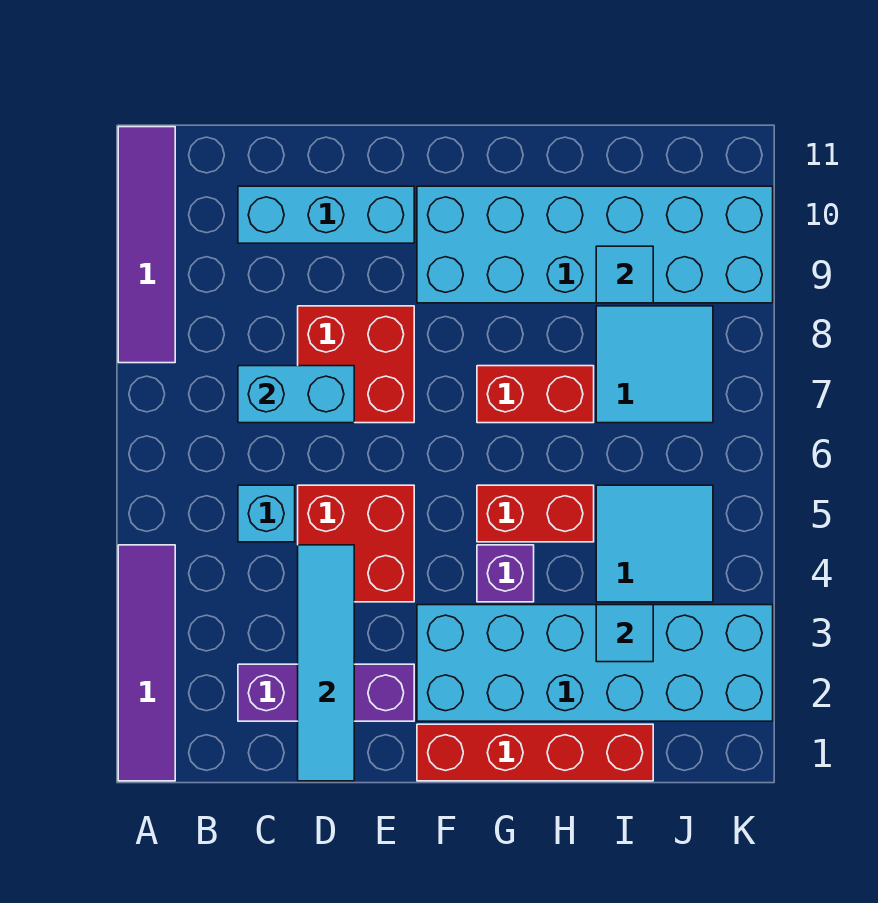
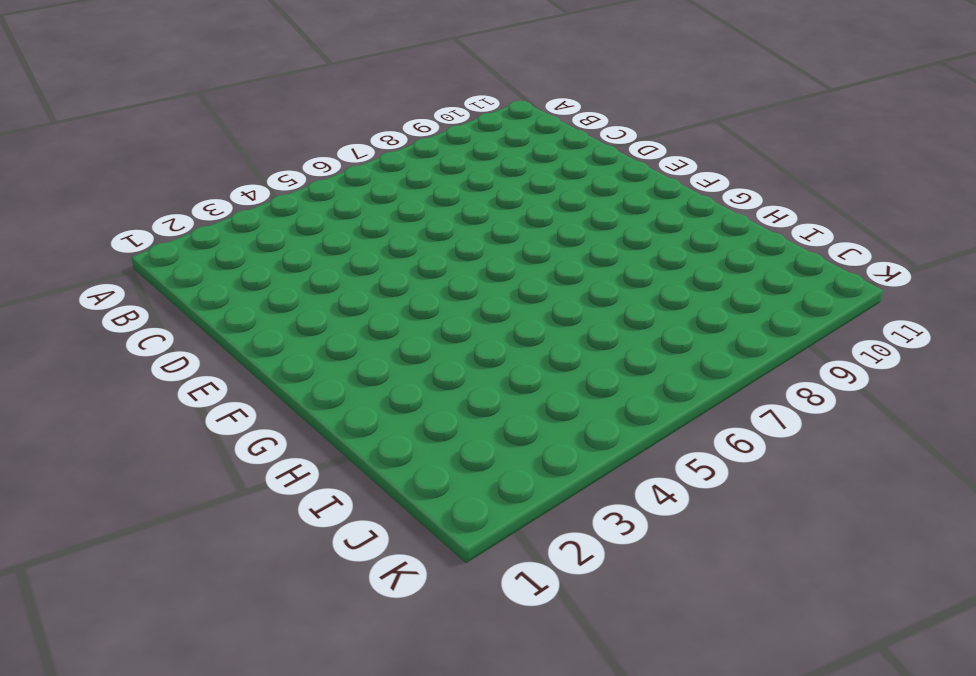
none -> purple tile A1:A4 level 1
none -> purple tile A8:A11 level 1
none -> purple brick C2:E2 level 1

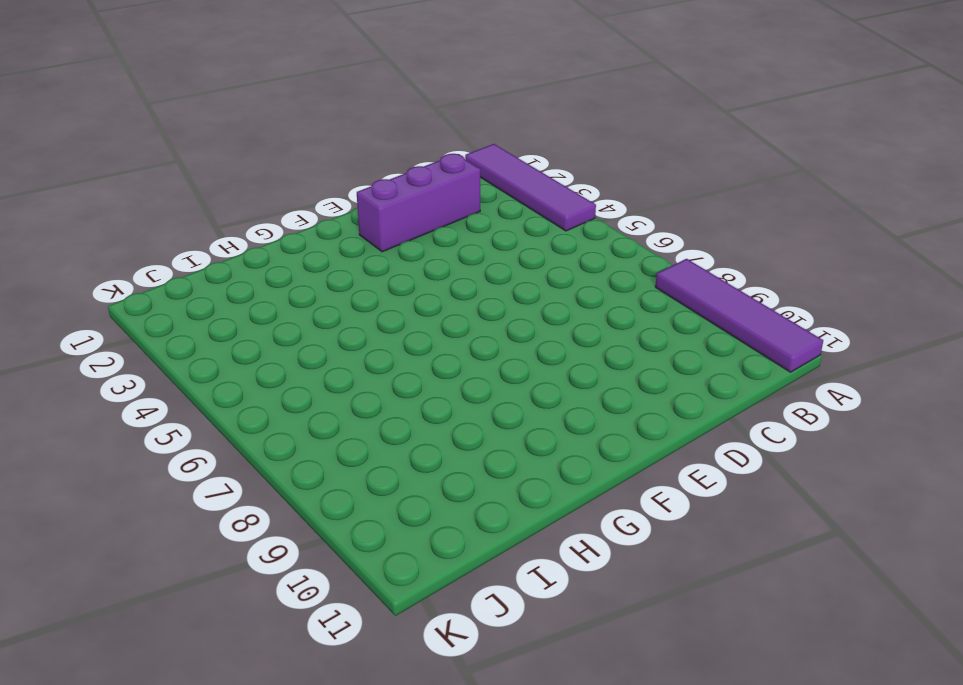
none -> cyan brick C5 level 1
none -> cyan brick C10:E10 level 1
none -> red brick D4:E5 level 1

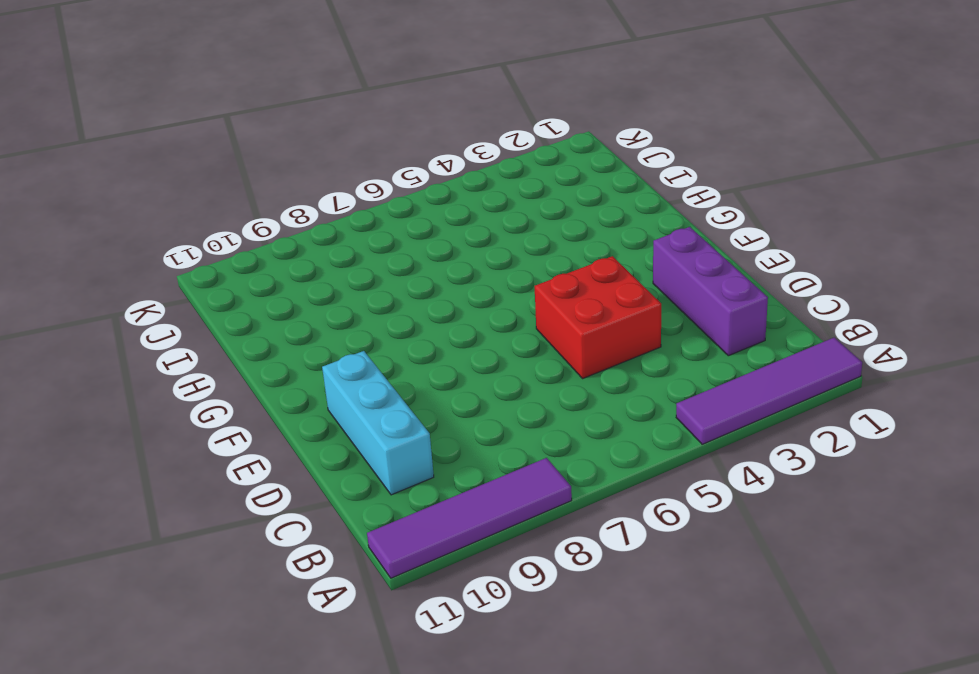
none -> cyan brick C5 level 1
none -> red brick D7:E8 level 1
none -> red brick F1:I1 level 1

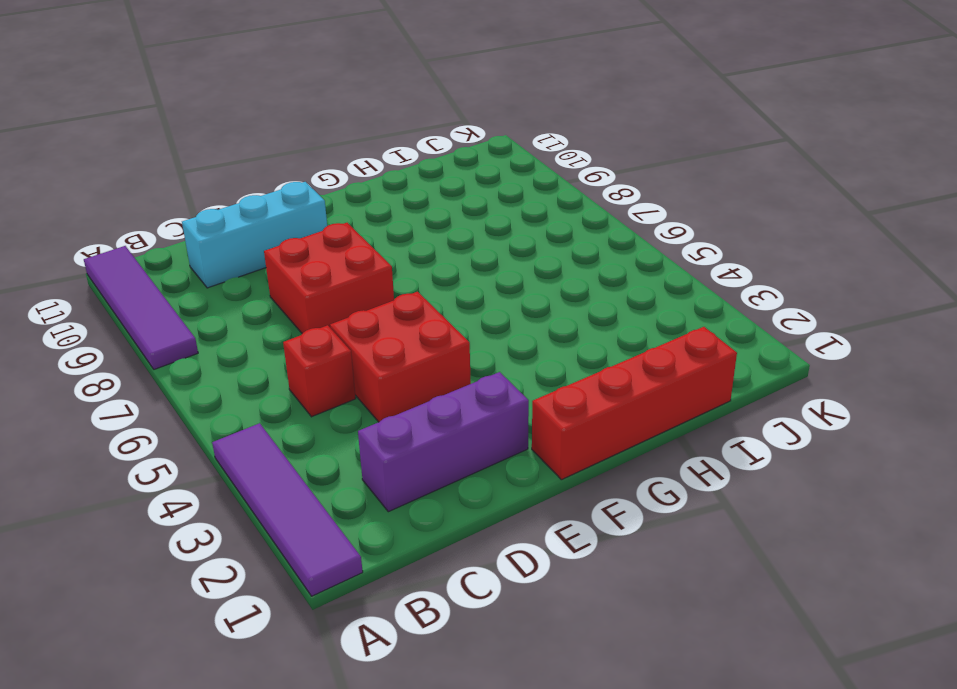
red brick C5 level 1 -> cyan brick C5 level 1
none -> cyan brick F2:K3 level 1
none -> cyan brick F9:K10 level 1
none -> purple brick G4 level 1

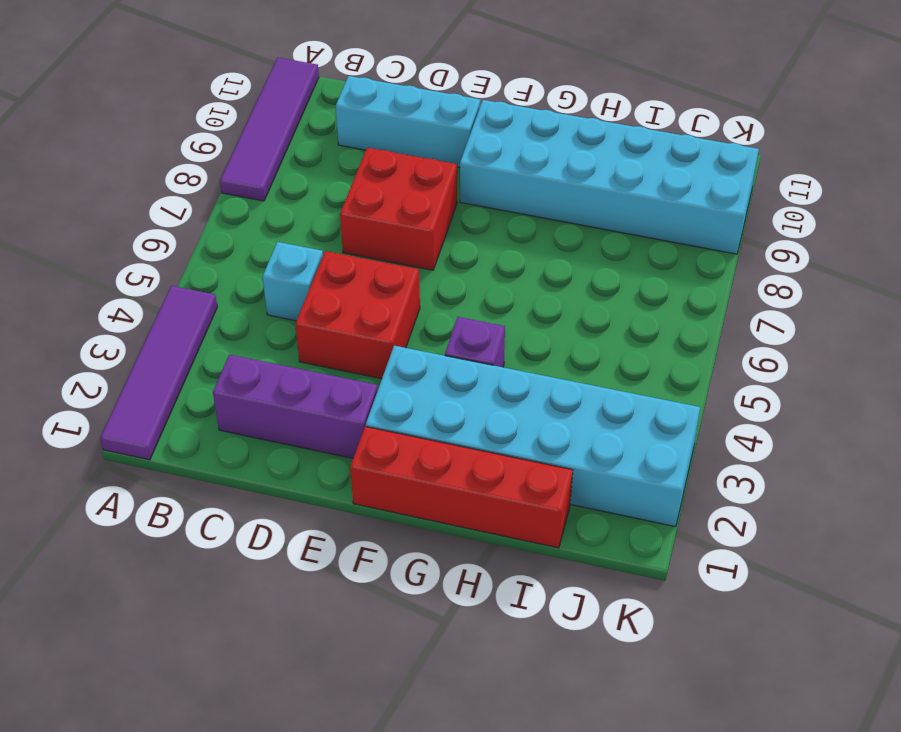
none -> red brick G5:H5 level 1
none -> red brick G7:H7 level 1
none -> cyan tile I4:J5 level 1

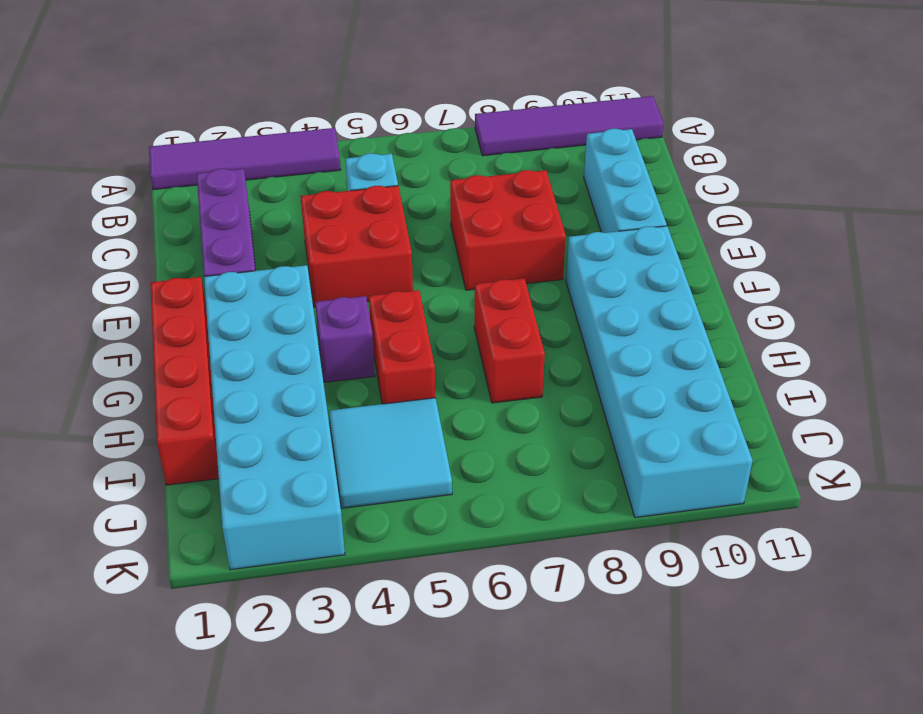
none -> cyan tile I7:J8 level 1
none -> cyan brick C7:D7 level 2
none -> cyan tile D1:D4 level 2

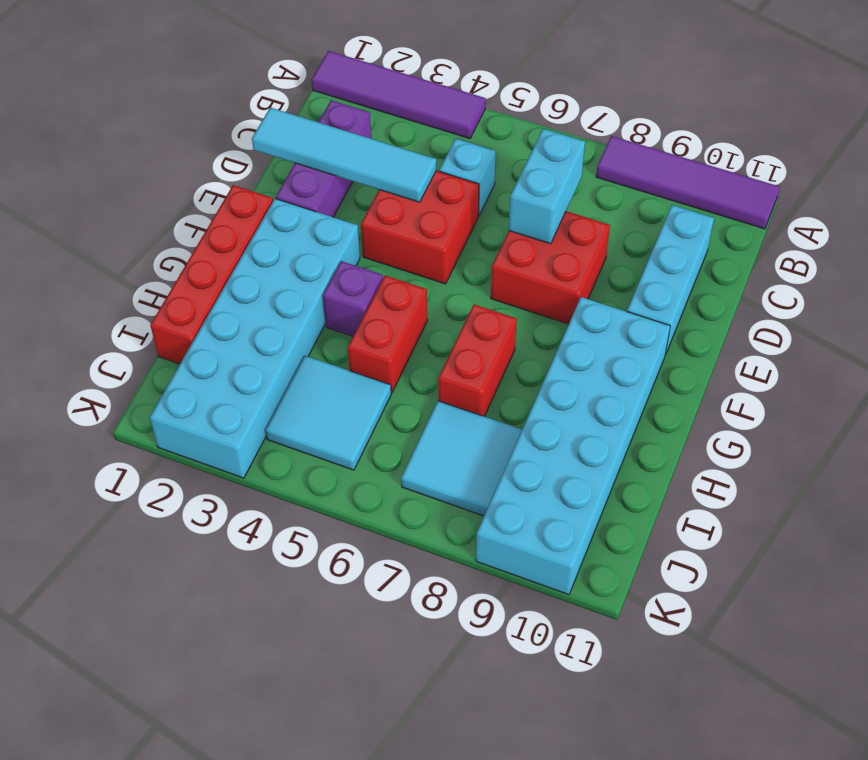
none -> cyan tile I3 level 2
none -> cyan tile I9 level 2

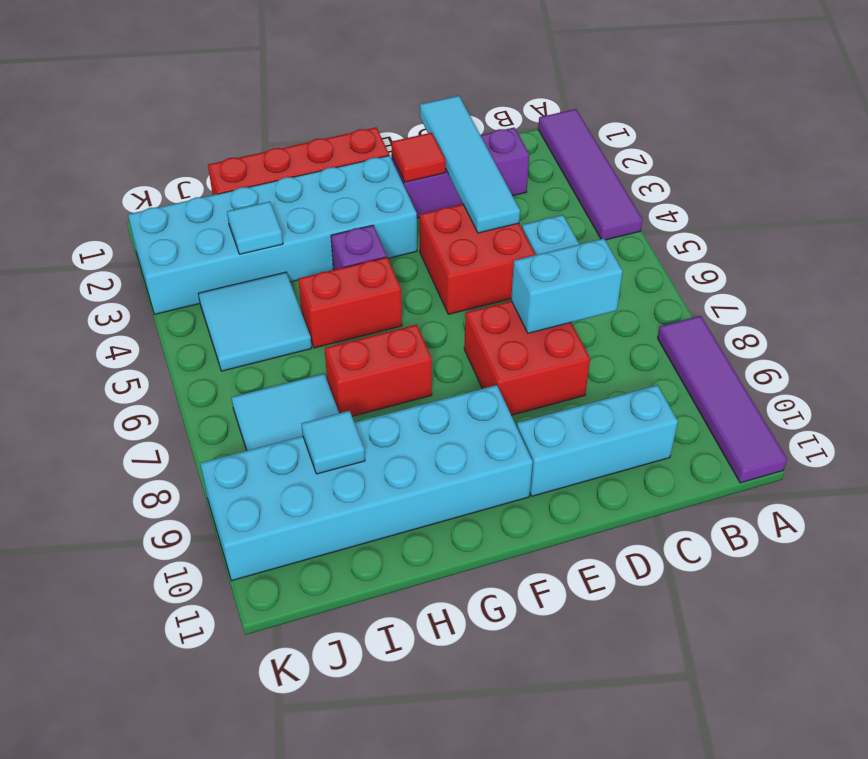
red tile E2 level 2 -> none

